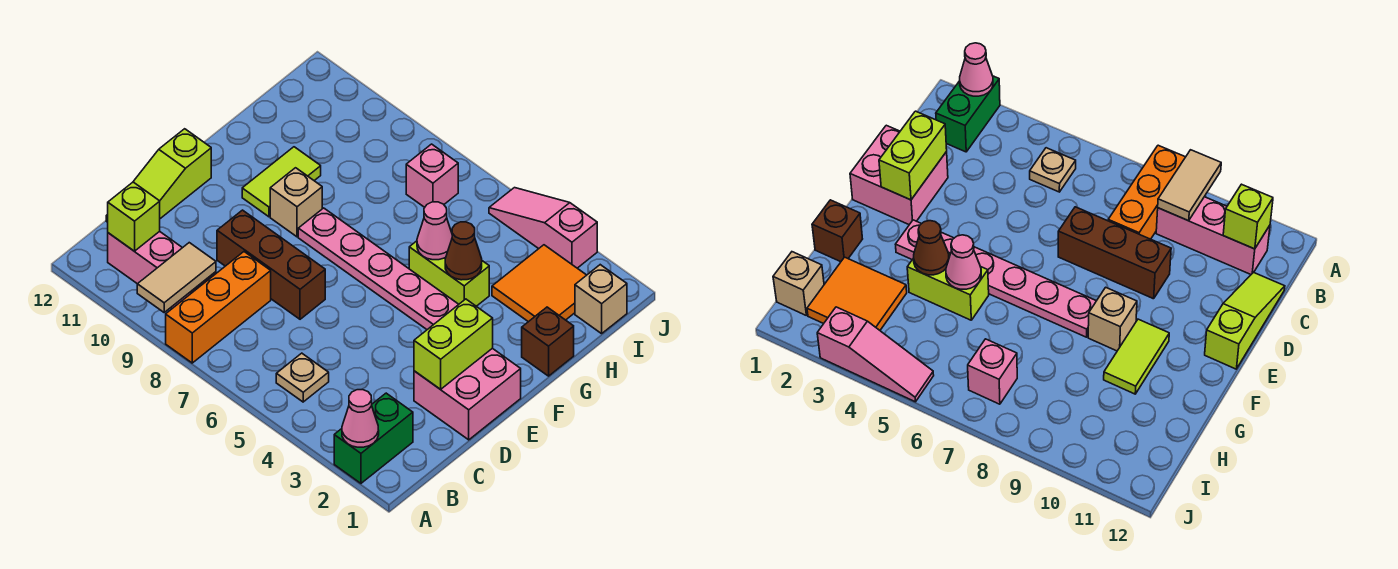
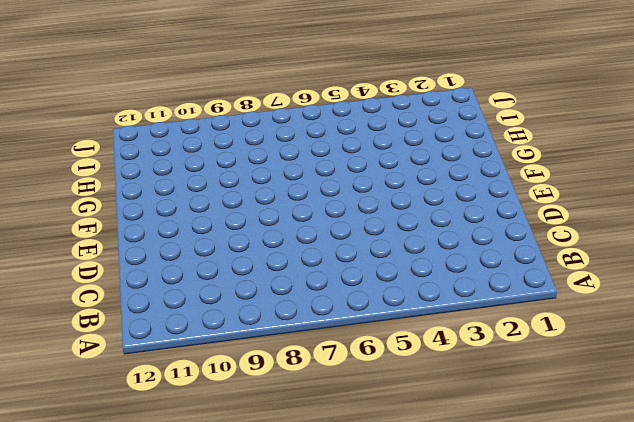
none -> green brick A2:B2 level 1
none -> orange brick A8:C8 level 1
none -> tan plate B5 level 1

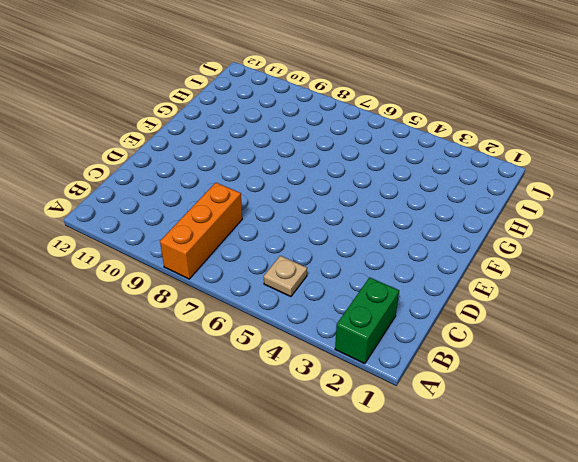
none -> pink brick B9:B11 level 1
none -> lime slope C12:E12 level 1 top E
none -> pink brick D1:E2 level 1

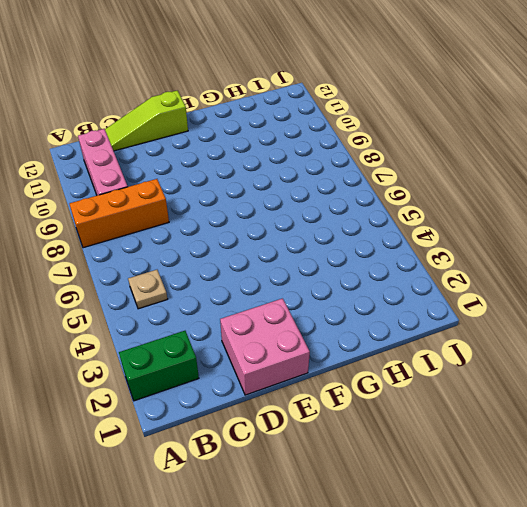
none -> brown brick D7:D9 level 1
none -> pink plate F3:F8 level 1
none -> tan brick F9 level 1

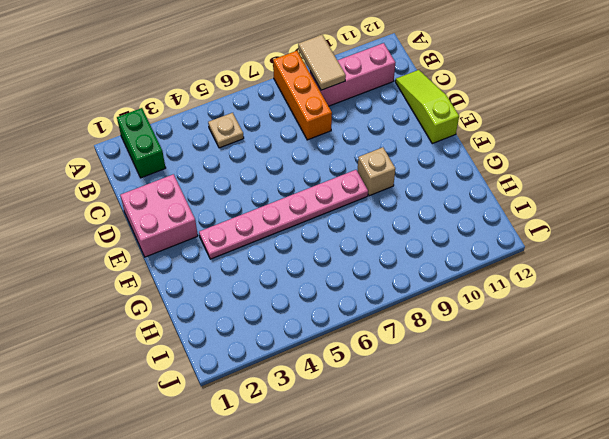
none -> brown brick D7:D9 level 1
none -> lime tile F10:G10 level 1
none -> brown brick G1 level 1

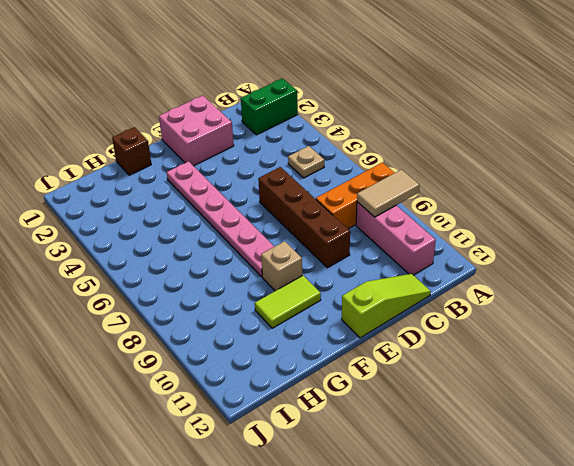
brown brick D6:D9 level 1 -> brown brick D7:D9 level 1
none -> lime brick G4:G5 level 1
none -> orange tile H2:I3 level 1
none -> tan brick I1 level 1

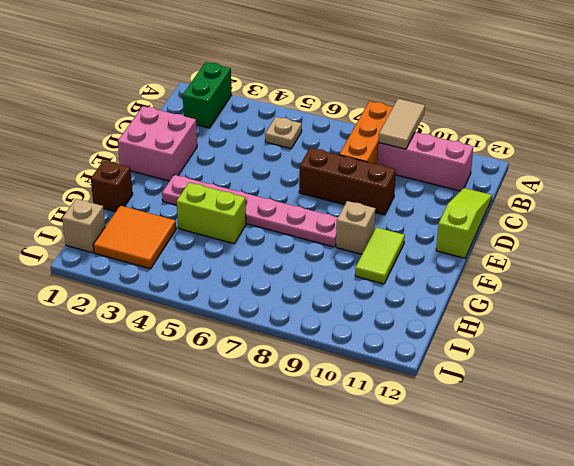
none -> pink brick I7 level 1
none -> pink slope J3:J5 level 1 top 3
none -> pink cone A2 level 2

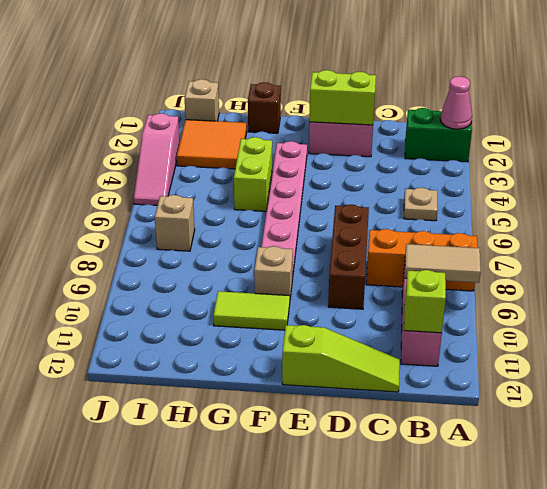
tan brick I7 level 1 -> pink brick I7 level 1
none -> brown cone G4 level 2
none -> pink cone G5 level 2

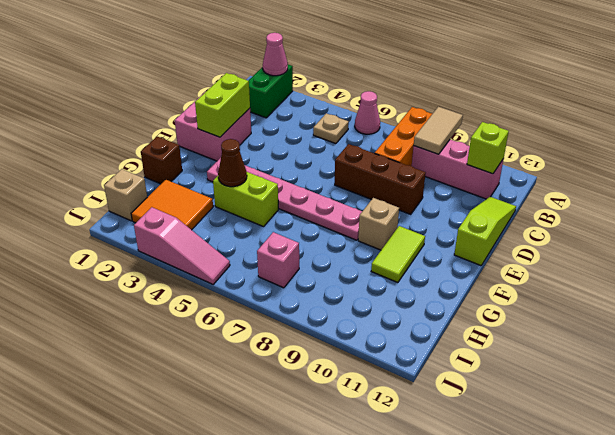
pink cone A6 level 1 -> pink cone G5 level 2

